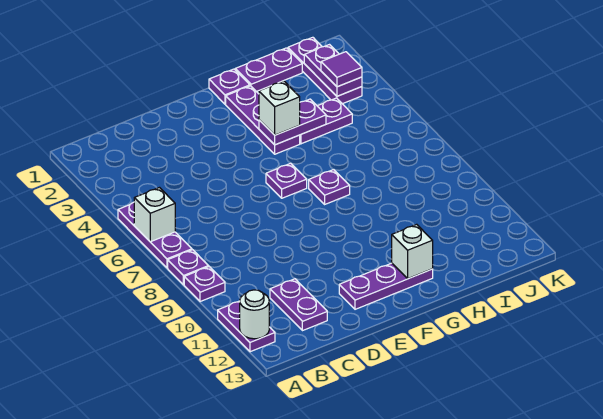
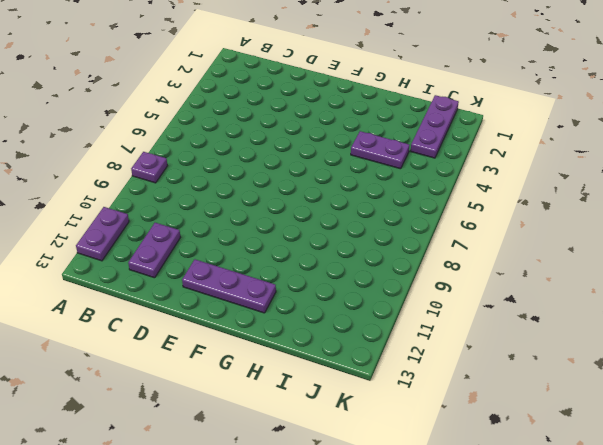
none -> purple plate A5:A7 level 1
none -> purple plate A9 level 1
none -> purple plate F6 level 1

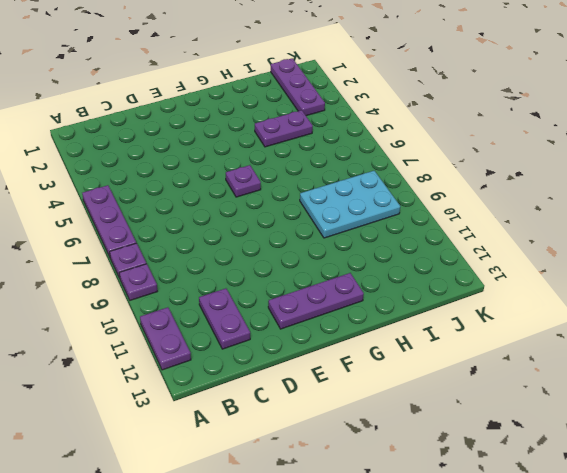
cyan plate H8:J9 level 1 -> none
none -> purple plate G1 level 1
none -> purple plate G2:G4 level 1
none -> purple plate G7 level 1

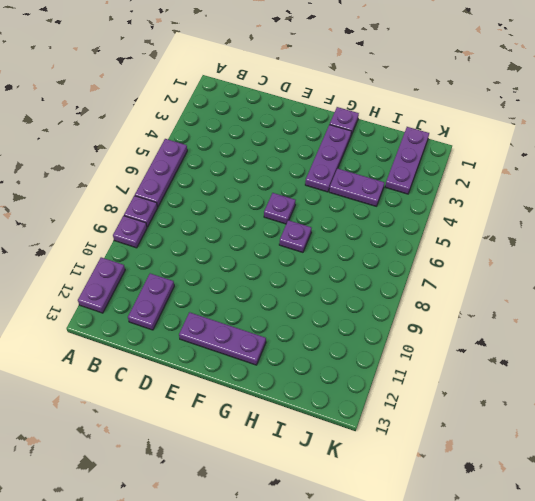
none -> purple plate H1:I1 level 1
none -> white brick A6 level 2
none -> white round brick A12 level 2

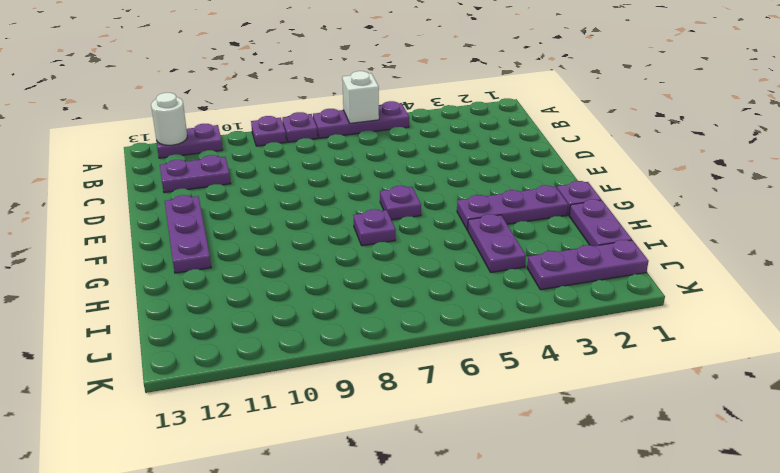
none -> purple plate G4:H4 level 2
none -> white brick G12 level 2
none -> purple plate J2:J3 level 2

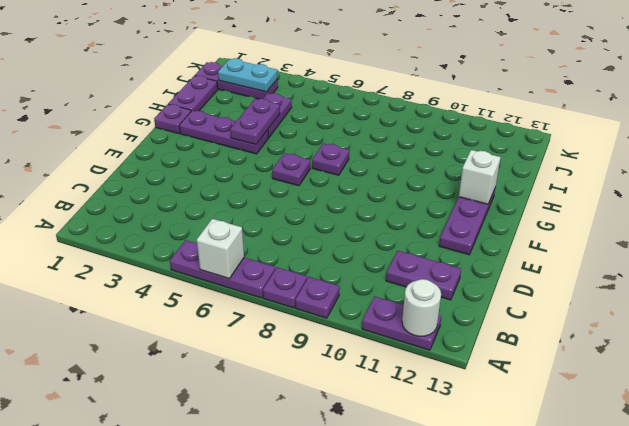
cyan plate J2:J3 level 2 -> purple plate J2:J3 level 2
none -> white brick G4 level 3
none -> purple tile J3 level 3

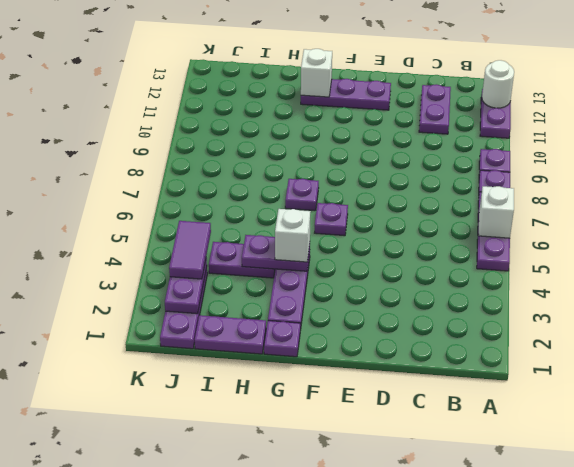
purple tile J3:J4 level 3 -> purple tile J3 level 3

